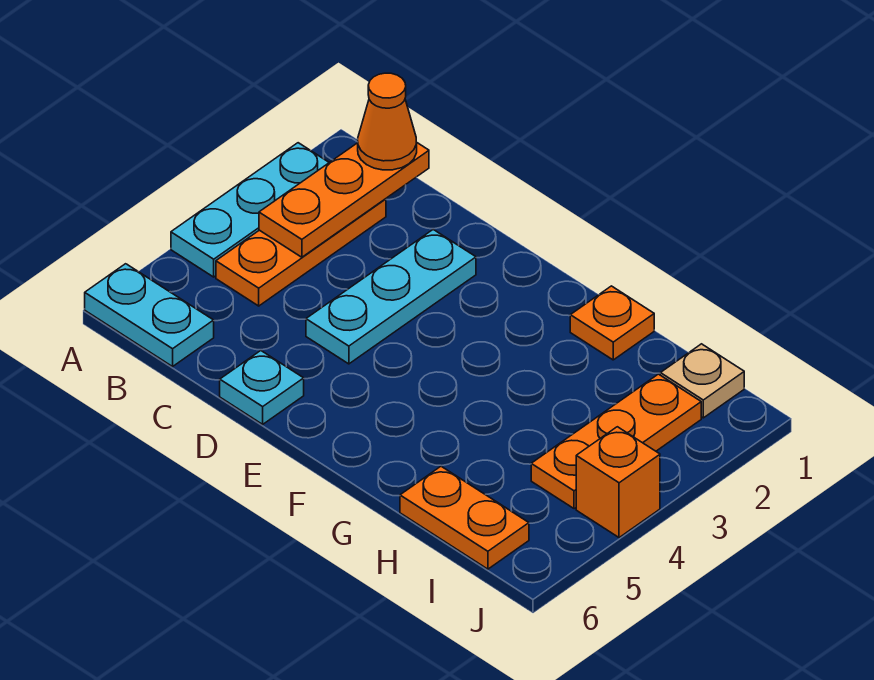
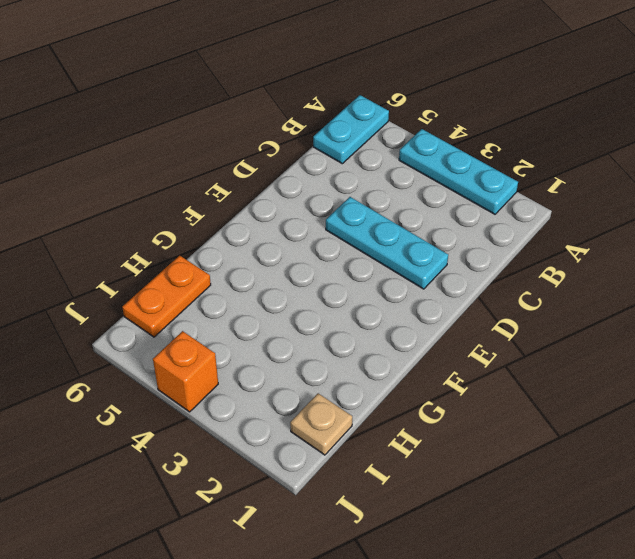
none -> orange plate B2:B4 level 1
none -> cyan plate D6 level 1
none -> orange plate G1 level 1

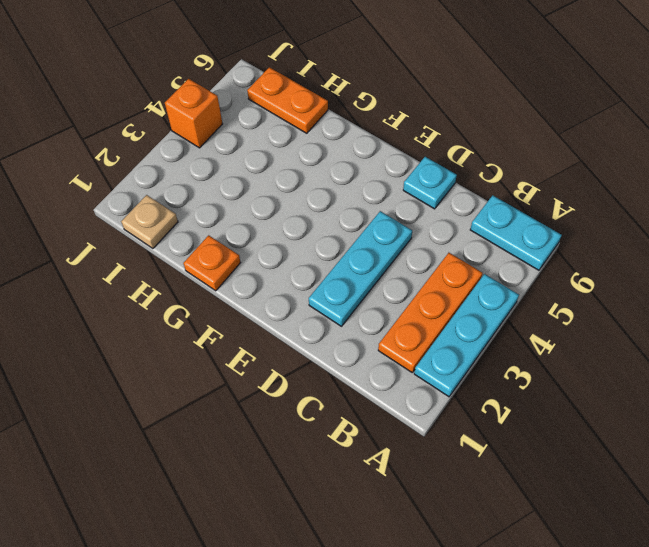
none -> orange plate I2:I4 level 1
none -> orange plate B1:B3 level 2
none -> orange cone B1 level 3

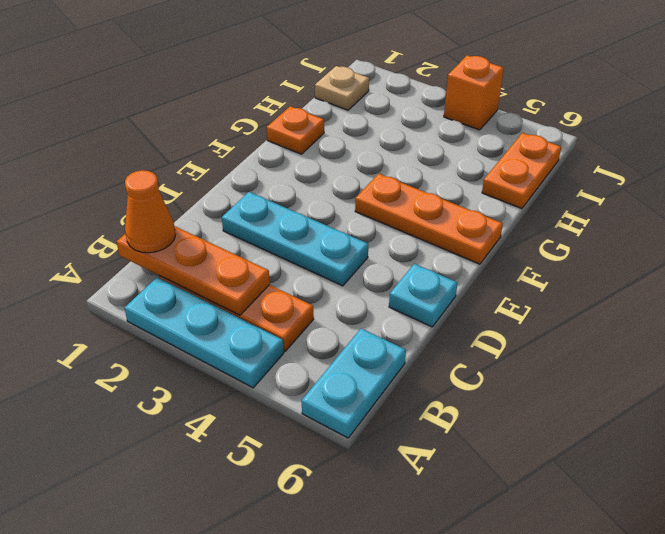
orange plate F4:F6 level 1 -> orange plate I2:I4 level 1

